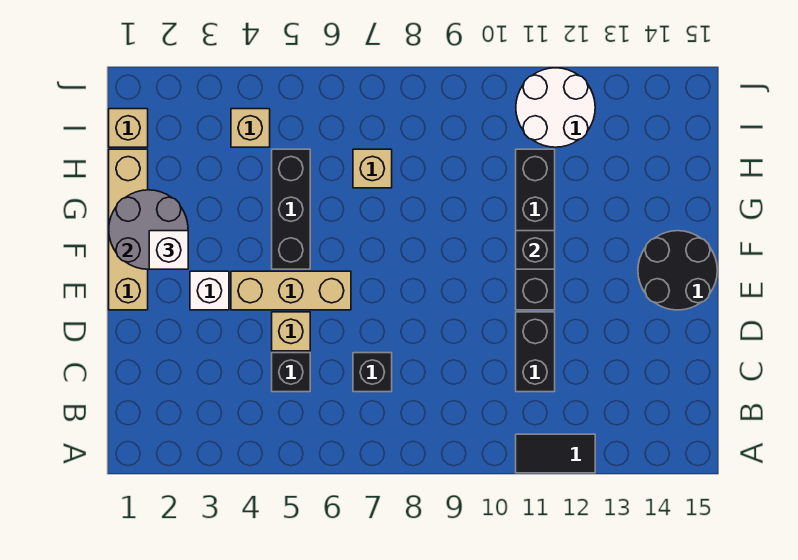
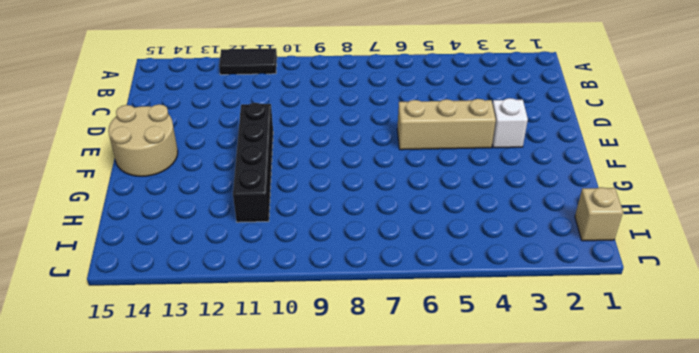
tan round brick E14:F15 level 1 -> black round brick E14:F15 level 1
none -> black brick C5 level 1
none -> black brick C7 level 1
none -> black brick C11:D11 level 1

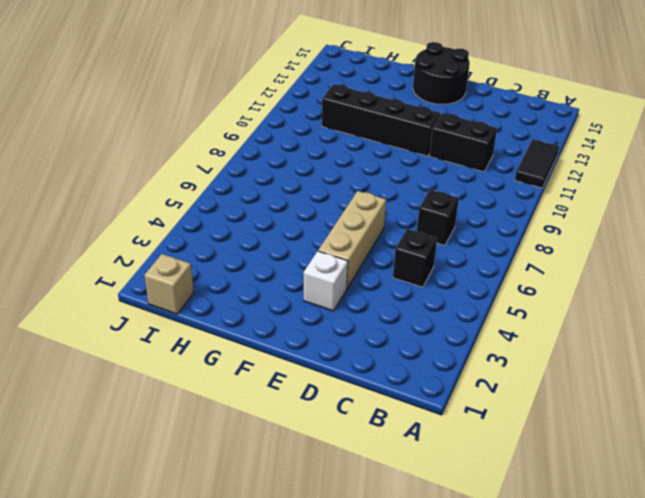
none -> tan brick D5 level 1
none -> tan brick E1:H1 level 1
none -> black brick F5:H5 level 1

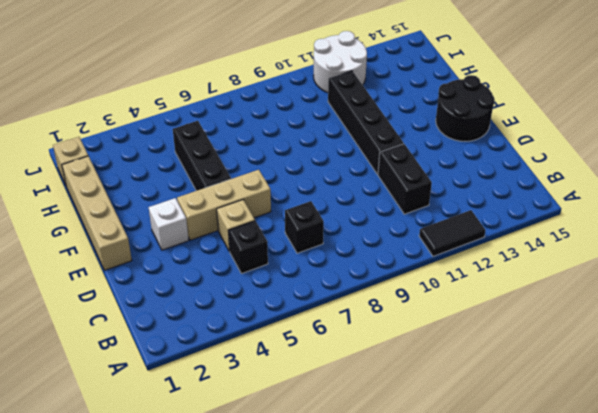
none -> tan brick H7 level 1
none -> tan brick I4 level 1
none -> grey round brick F1:G2 level 2

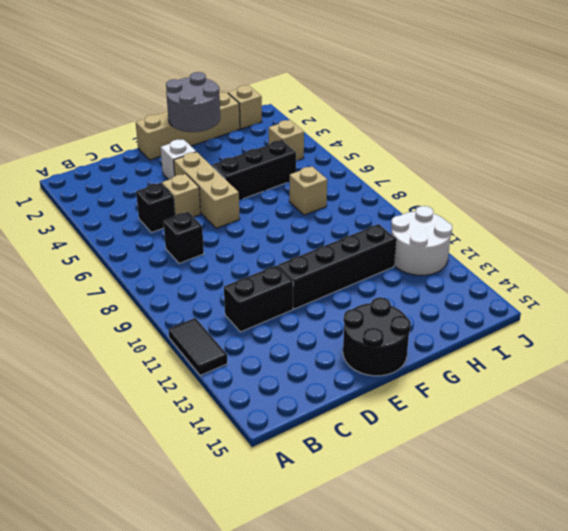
none -> black brick F11 level 2
none -> white brick F2 level 3

